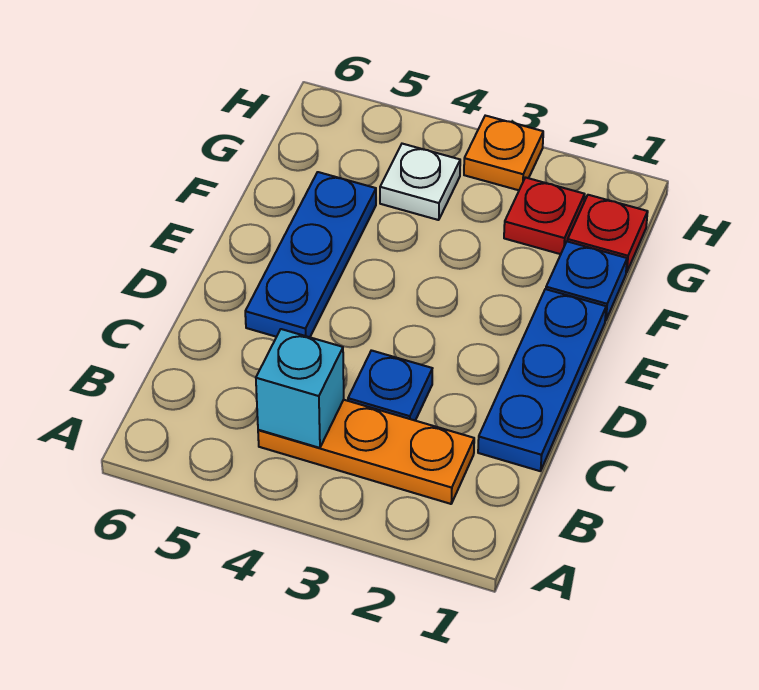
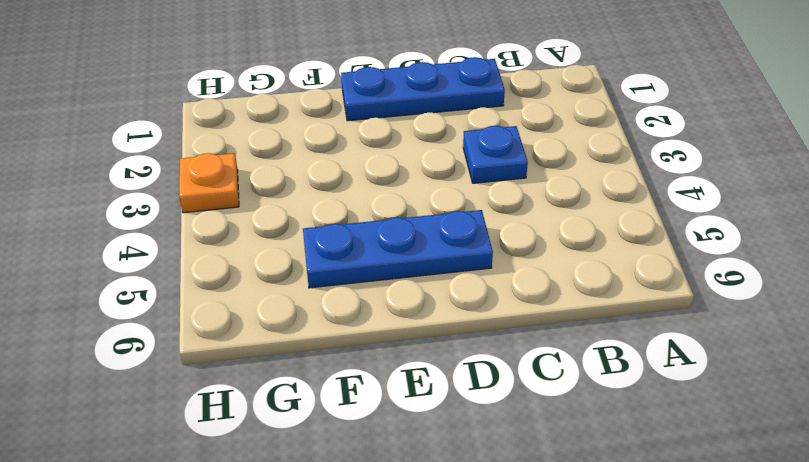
none -> orange plate B2:B4 level 1
none -> blue plate F1 level 1

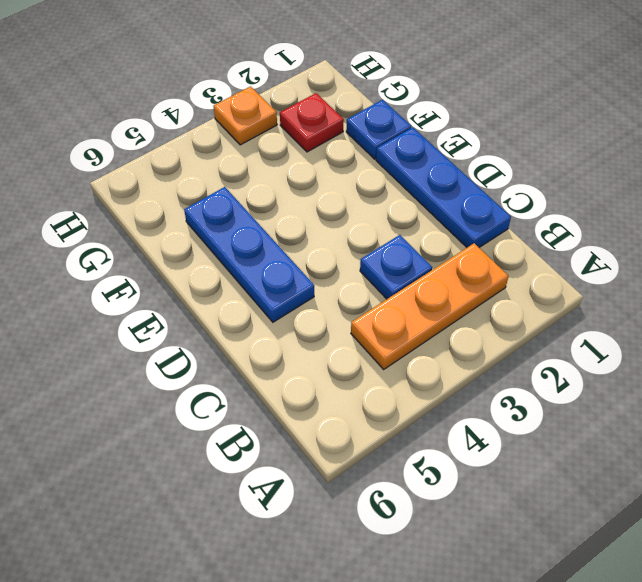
none -> red plate G1 level 1
none -> white plate G4 level 1

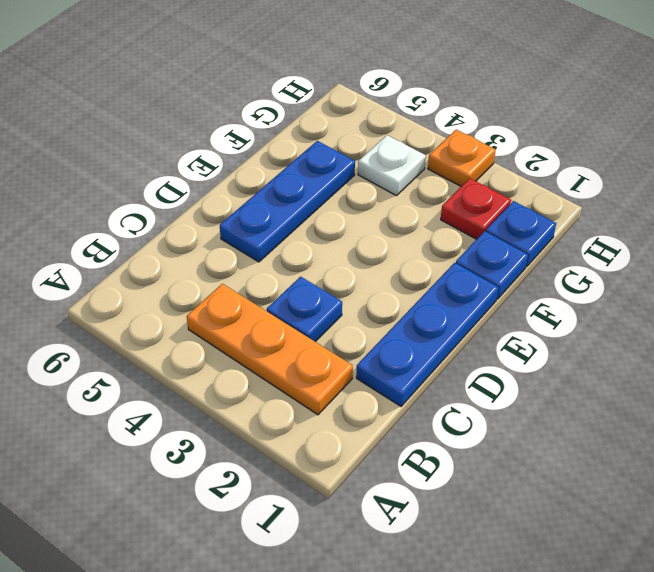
blue plate G1 level 1 -> red plate G1 level 1
none -> cyan brick B4 level 2

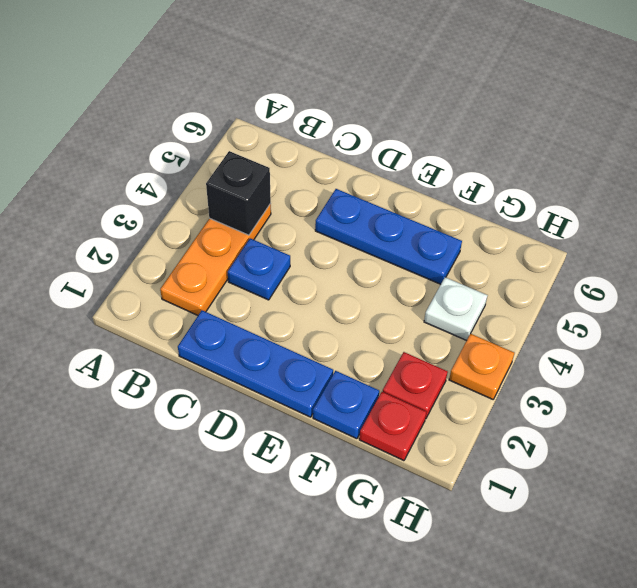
black brick B4 level 2 -> cyan brick B4 level 2

